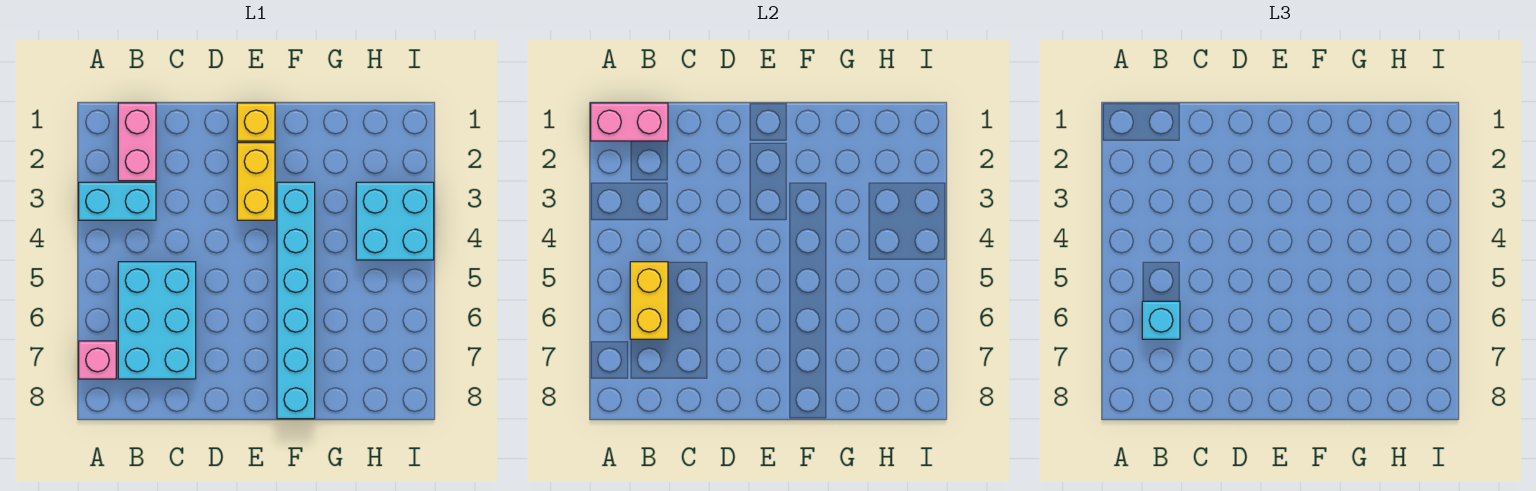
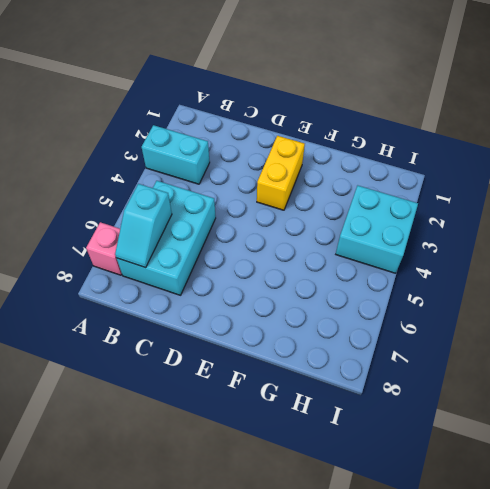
cyan slope B6:B7 level 2 top 6 -> yellow brick B5:B6 level 2
none -> pink brick B1:B2 level 1
none -> yellow brick E1 level 1

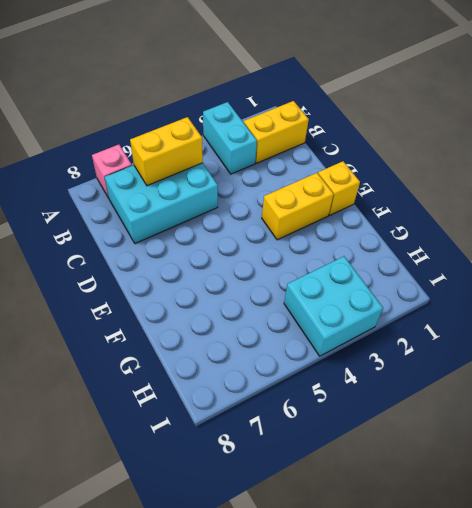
yellow brick B1:B2 level 1 -> pink brick B1:B2 level 1
none -> cyan brick F3:F8 level 1
none -> pink brick A1:B1 level 2

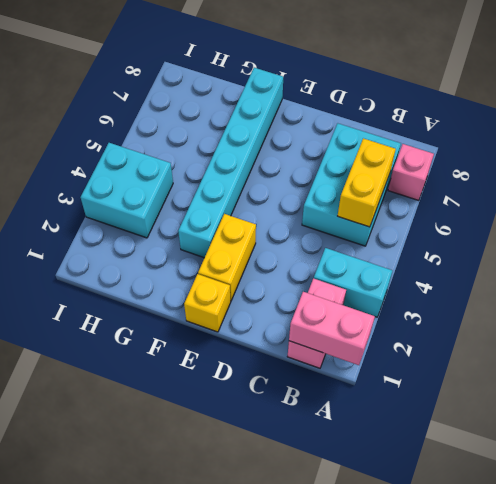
none -> cyan brick B6 level 3

